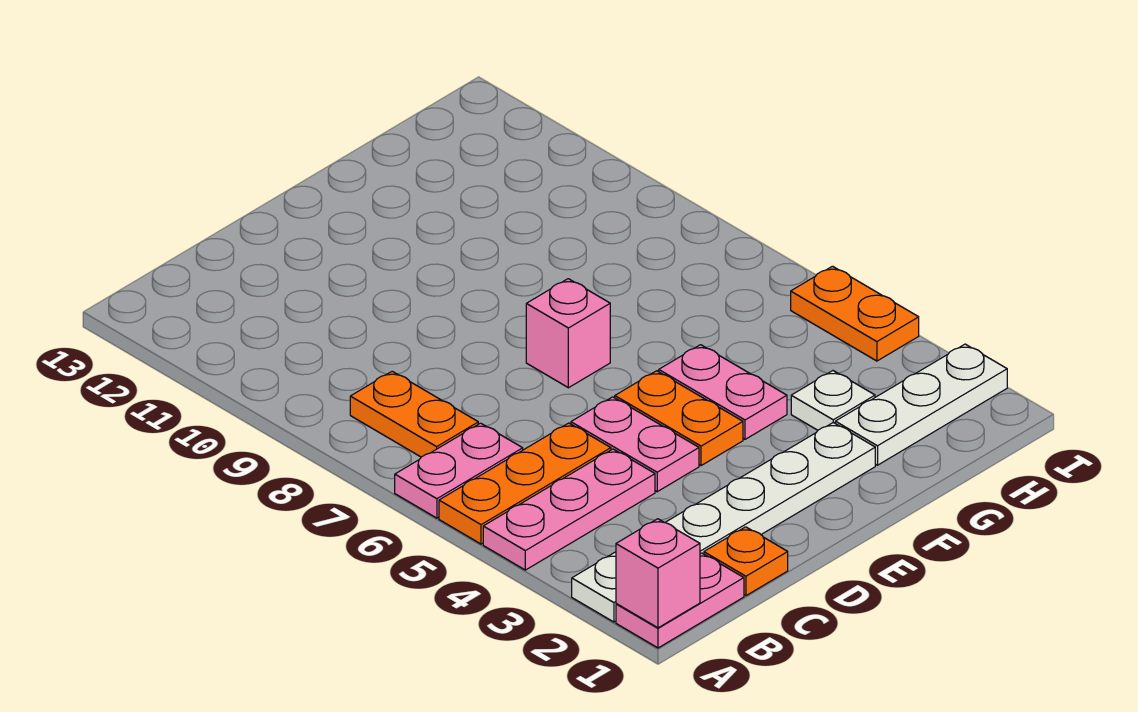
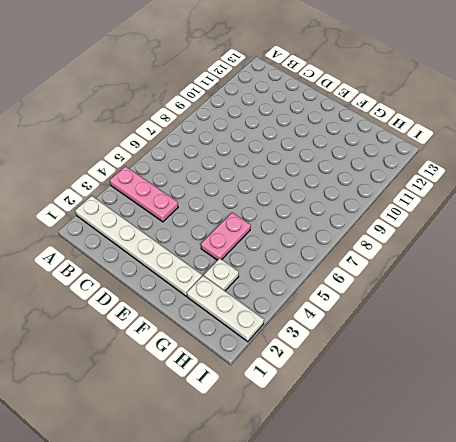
none -> pink plate A1:B1 level 1
none -> orange plate A5:C5 level 1
none -> pink plate A6:B6 level 1

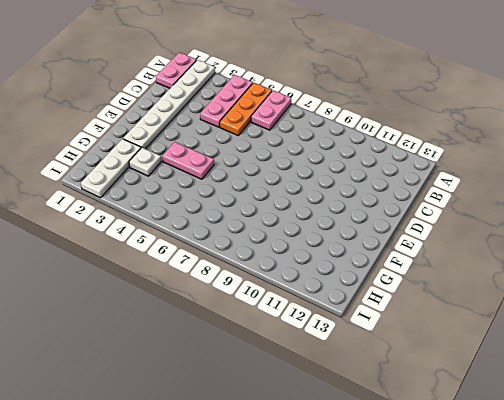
none -> orange plate B7:B8 level 1
none -> orange plate C1 level 1
none -> pink plate D4:D5 level 1

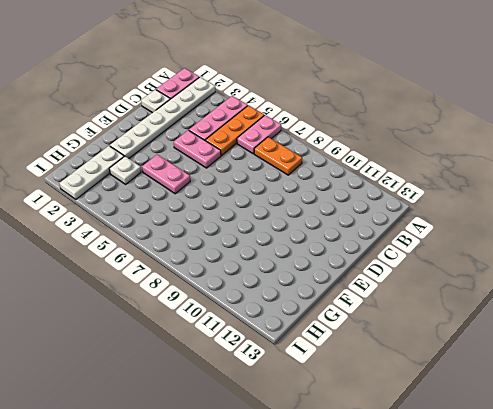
white plate C1 level 1 -> orange plate C1 level 1
none -> orange plate E4:E5 level 1
none -> pink brick E7 level 1
none -> orange plate I4:I5 level 1

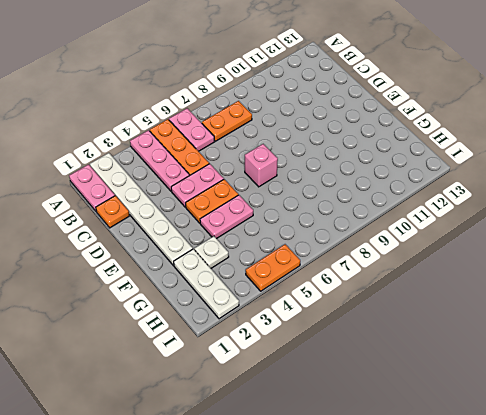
none -> pink brick A1 level 2

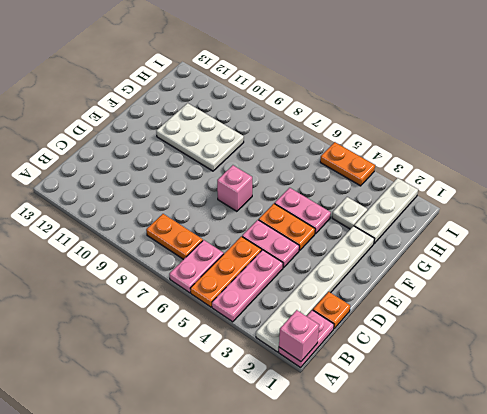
white plate F9:G11 level 1 -> none

